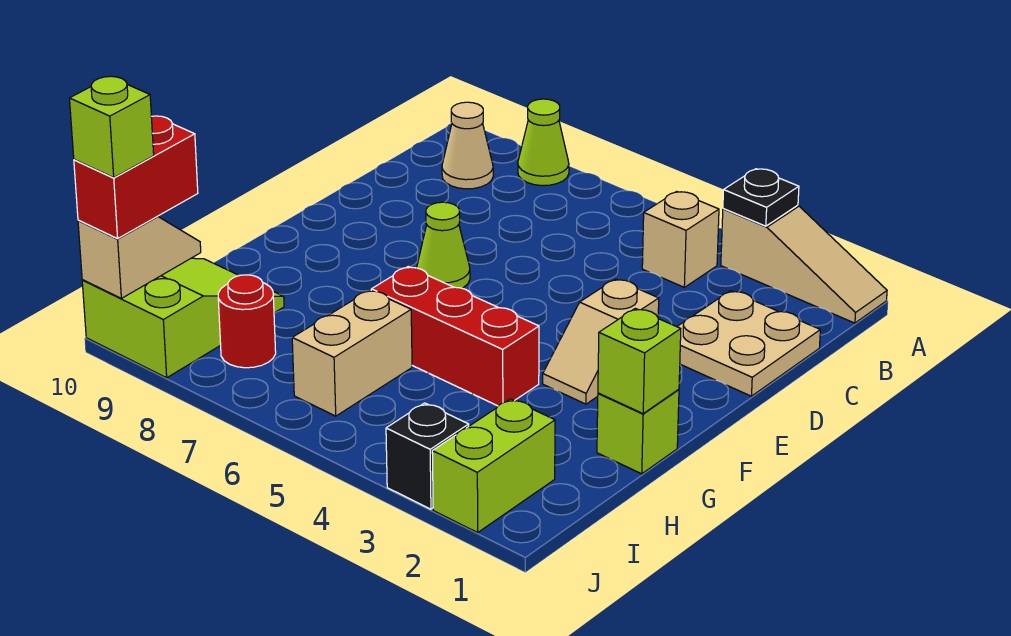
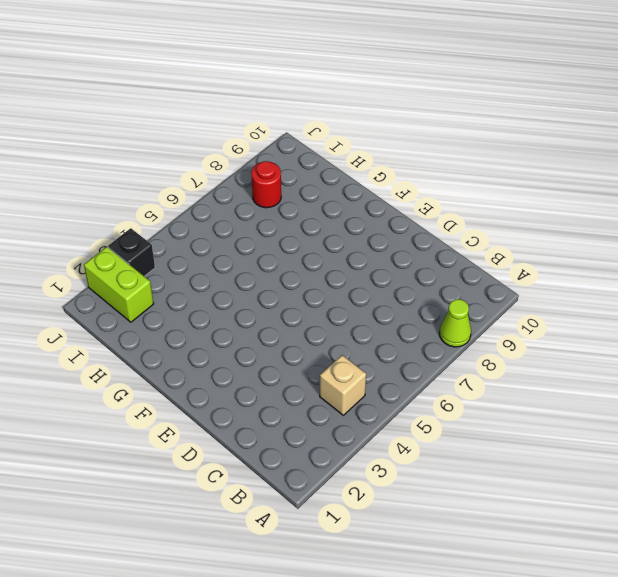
none -> tan slope A1:A3 level 1 top 3
none -> tan cone B9 level 1
none -> tan plate C1:D2 level 1

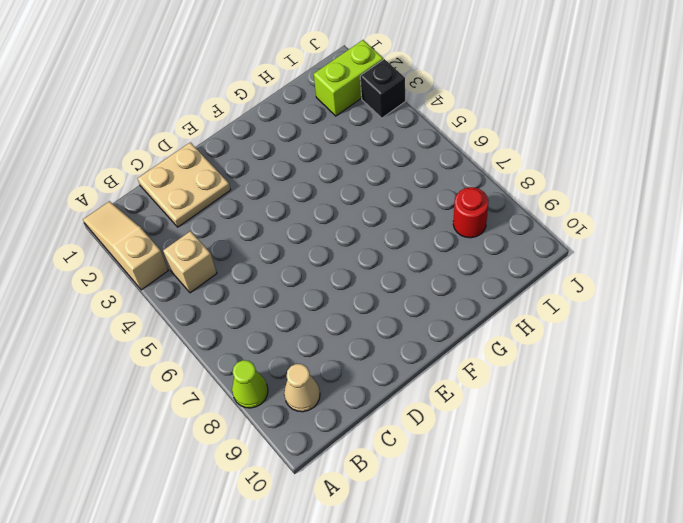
none -> tan slope E3:F3 level 1 top E
none -> lime cone E7 level 1
none -> lime brick G1 level 1

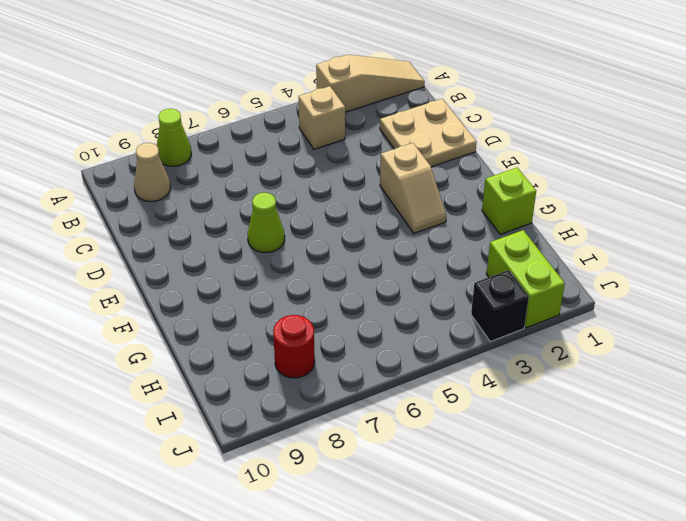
none -> red brick G4:G6 level 1
none -> tan brick H6:I6 level 1
none -> lime slope H9:J10 level 1 top J

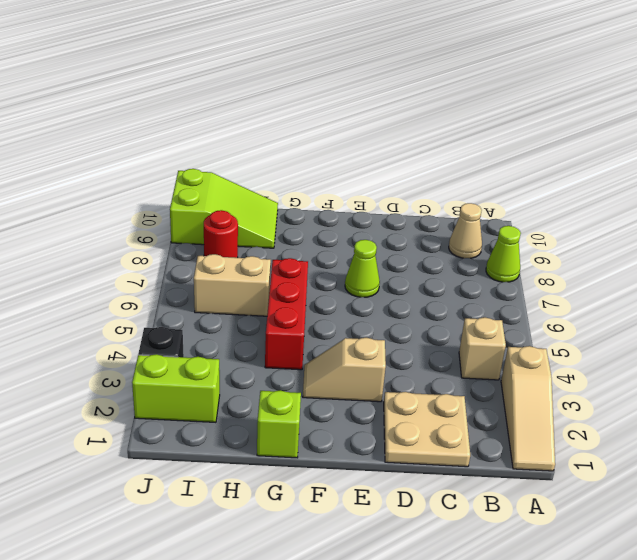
none -> black plate A3 level 2
none -> lime brick G1 level 2
none -> tan slope I10:J10 level 2 top J

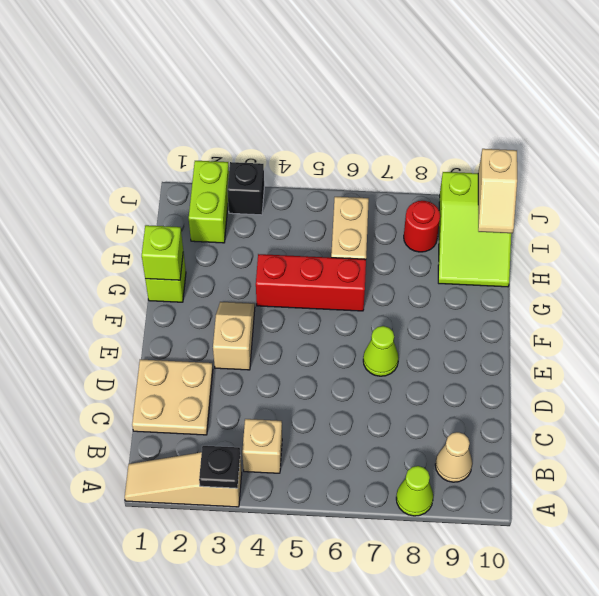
none -> red brick I10:J10 level 3
none -> lime brick J10 level 4

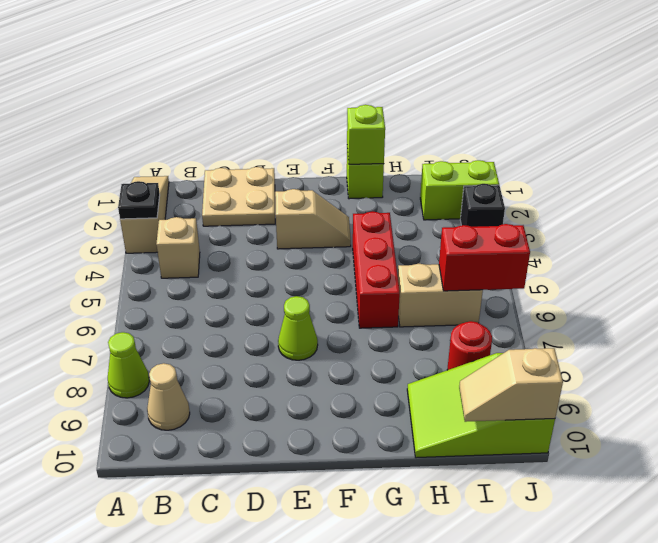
red brick I6:J6 level 2 -> red brick I10:J10 level 3
none -> lime brick J10 level 4

